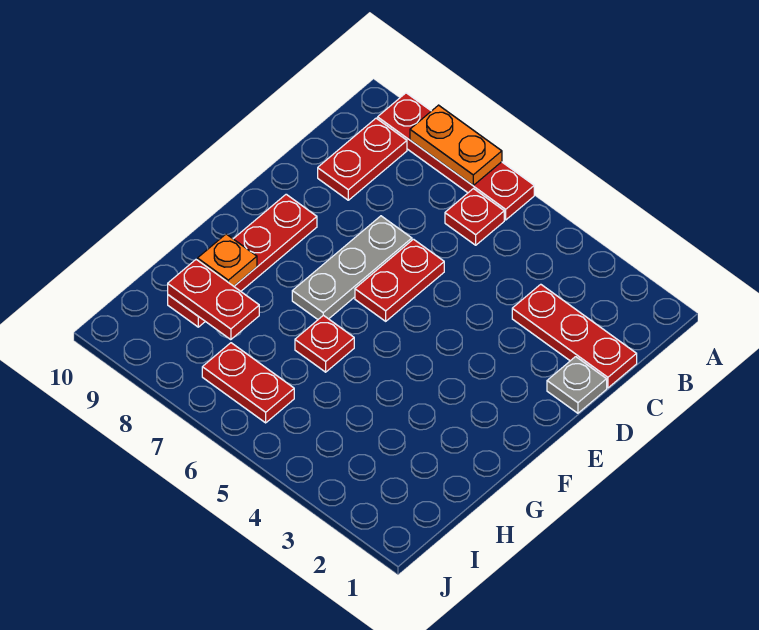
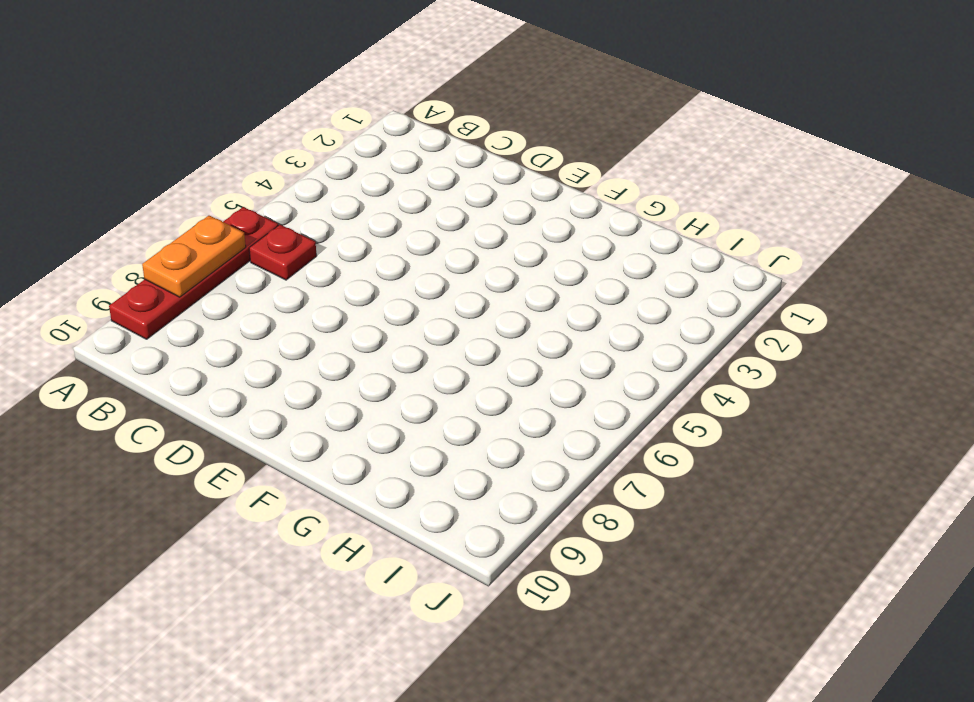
none -> red plate B9:C9 level 1
none -> red plate C1:C3 level 1
none -> grey plate D1 level 1

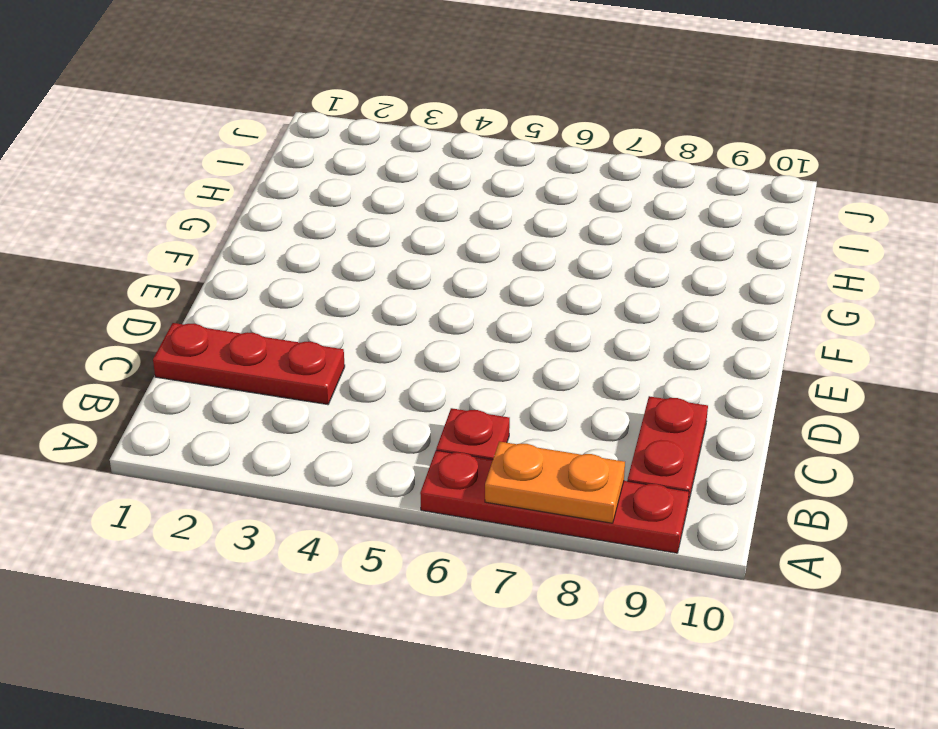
none -> grey plate D1 level 1
none -> red plate D6:E6 level 1
none -> grey plate D7:F7 level 1

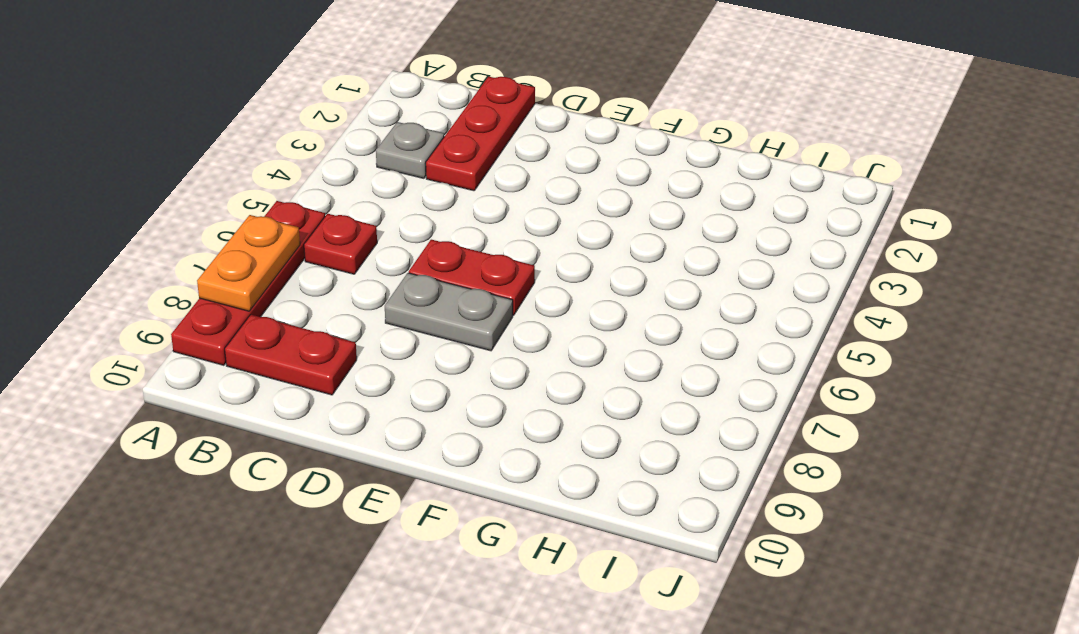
grey plate B3 level 1 -> grey plate D1 level 1
grey plate D7:E7 level 1 -> grey plate D7:F7 level 1
none -> red plate E9:H9 level 1
none -> red plate G6 level 1
none -> red plate I6:I7 level 1

